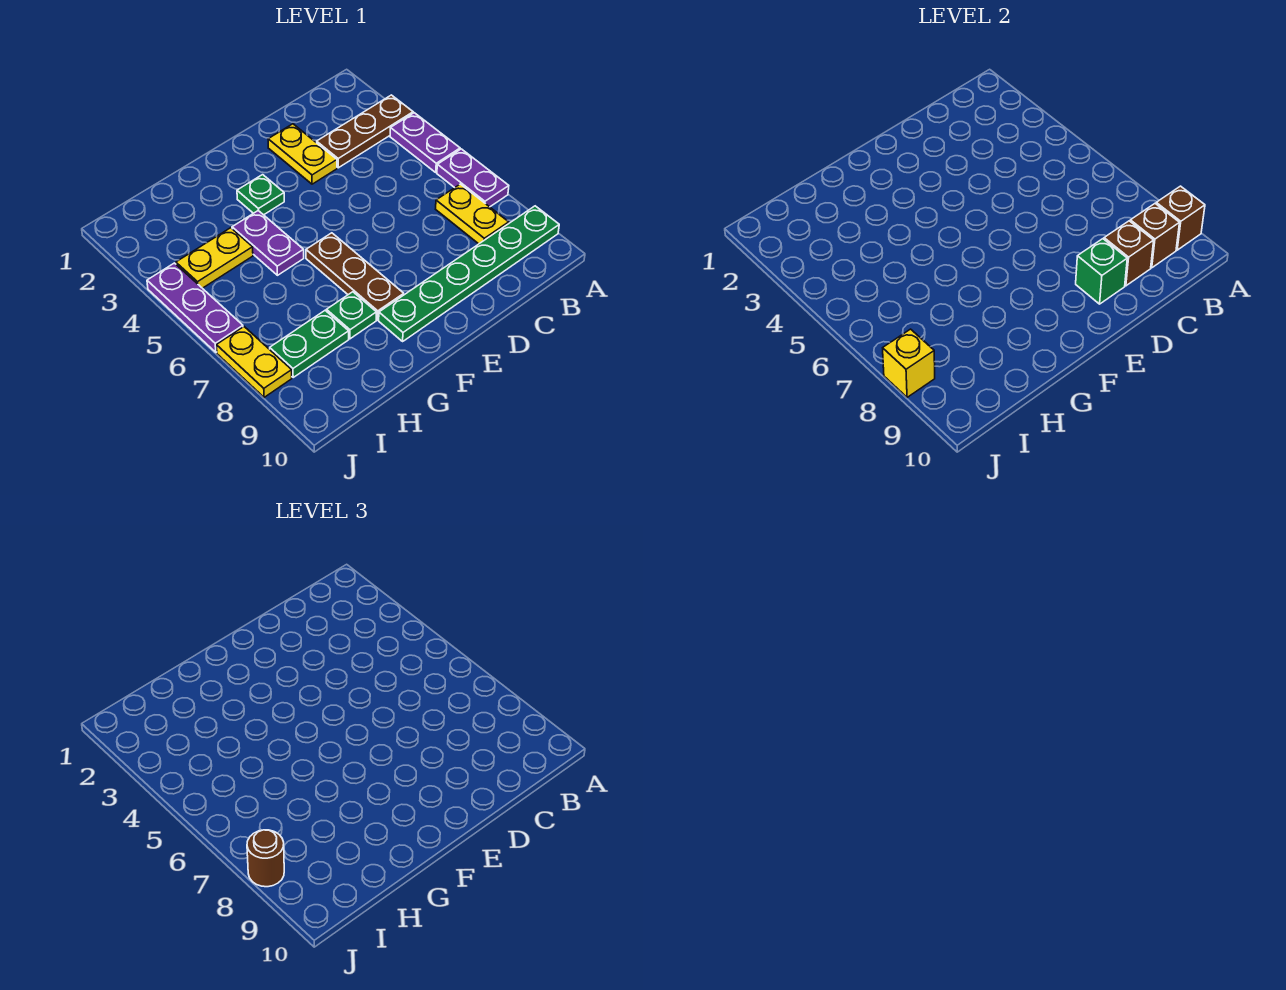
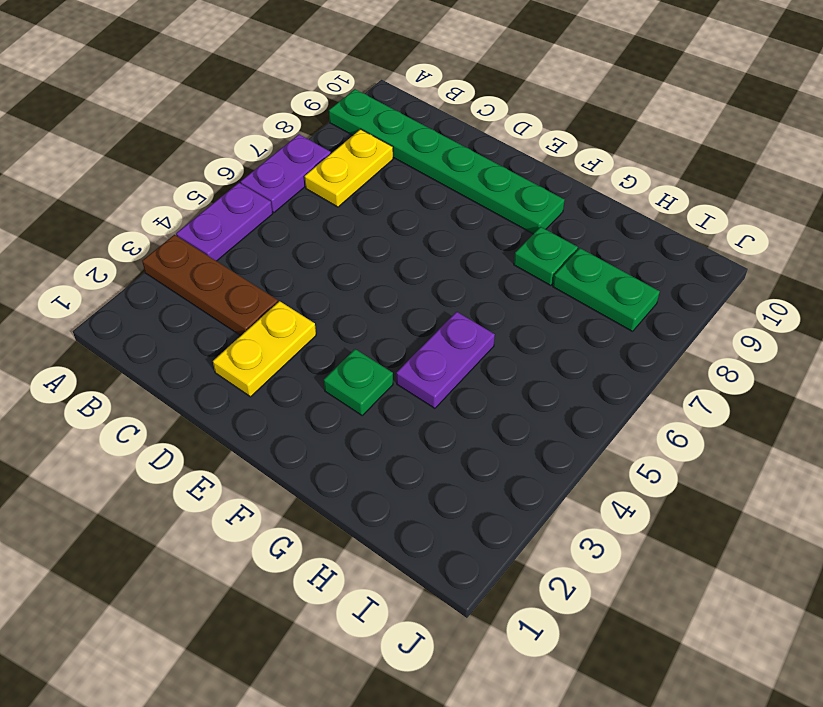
none -> brown plate F6:F8 level 1
none -> yellow plate H4:I4 level 1
none -> purple plate J4:J6 level 1

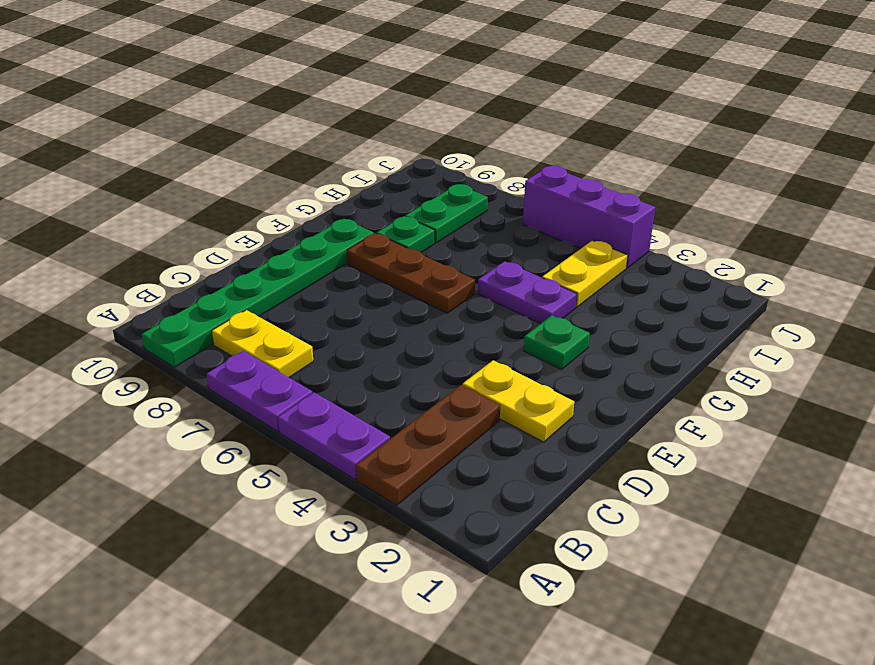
purple brick J4:J6 level 1 -> purple plate J4:J6 level 1
none -> yellow plate J7:J8 level 1
none -> brown brick A9 level 2
none -> brown brick B9 level 2

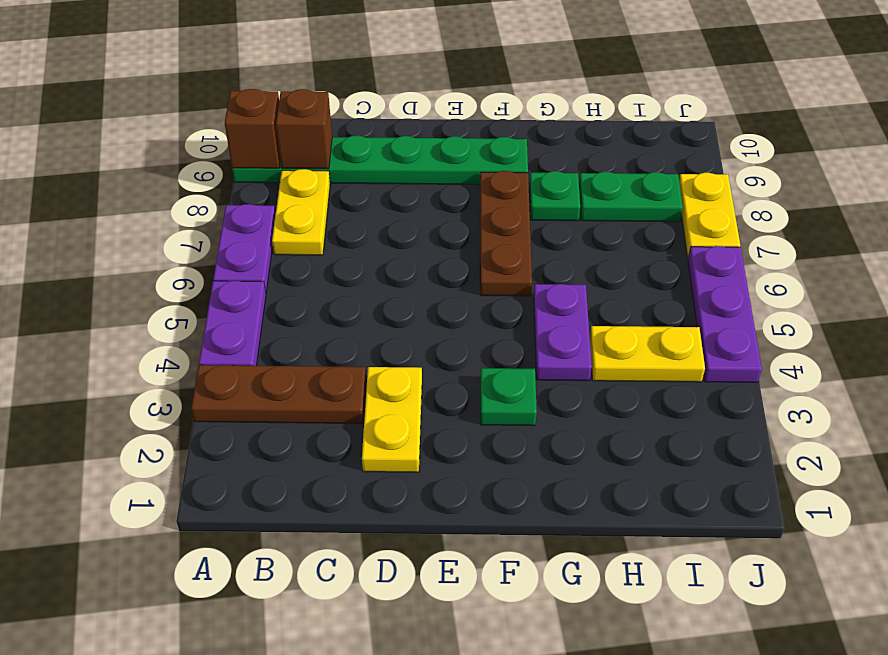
none -> brown brick C9 level 2
none -> green brick D9 level 2
none -> yellow brick J8 level 2

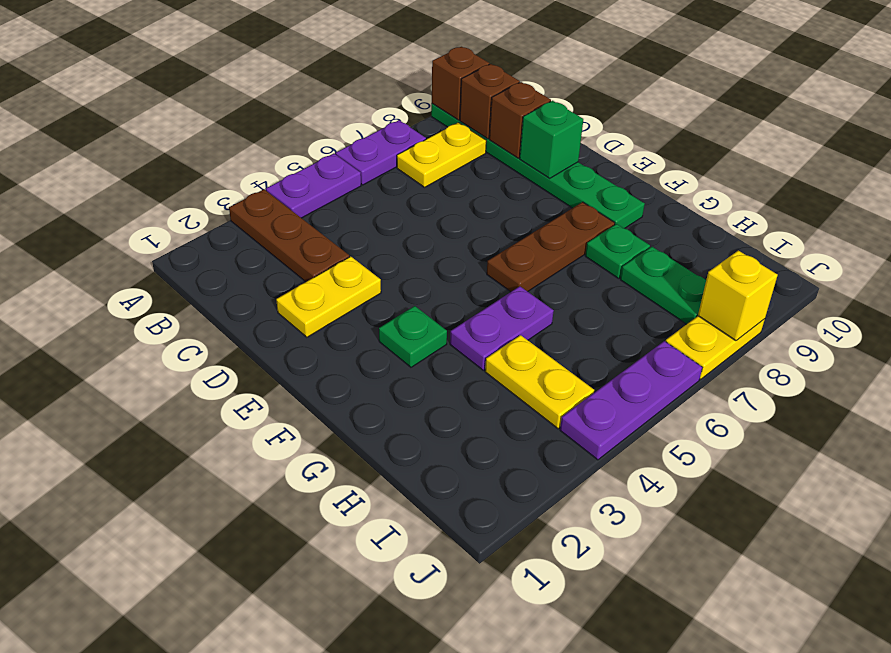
none -> brown round brick J8 level 3

